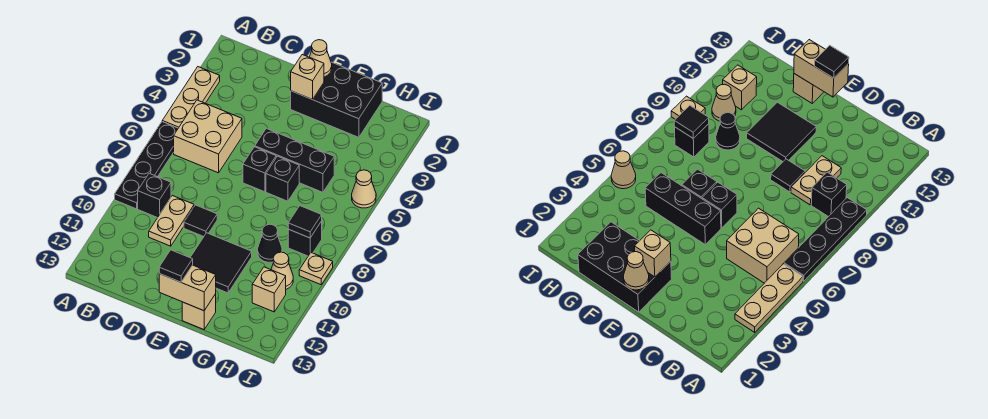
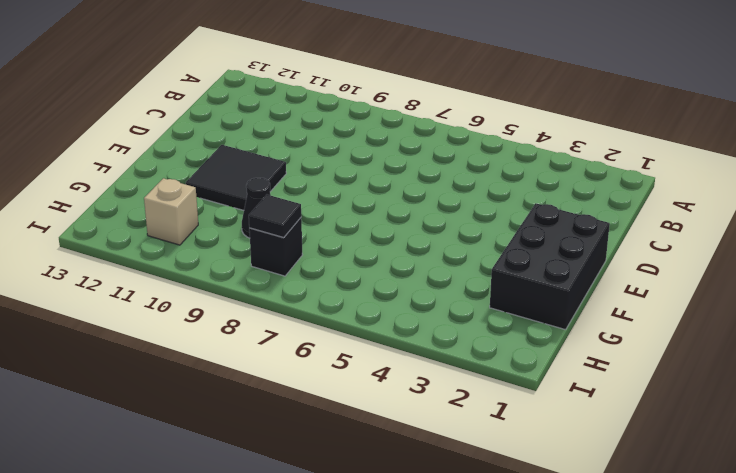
none -> tan plate A3:A5 level 1
none -> black plate A6:A9 level 1
none -> tan brick B5:C6 level 1

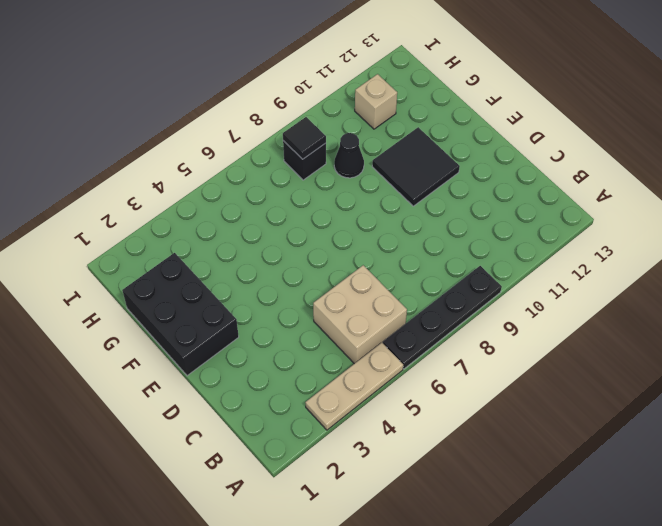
none -> black brick B9 level 1
none -> tan plate C9:C10 level 1
none -> black tile D9 level 1

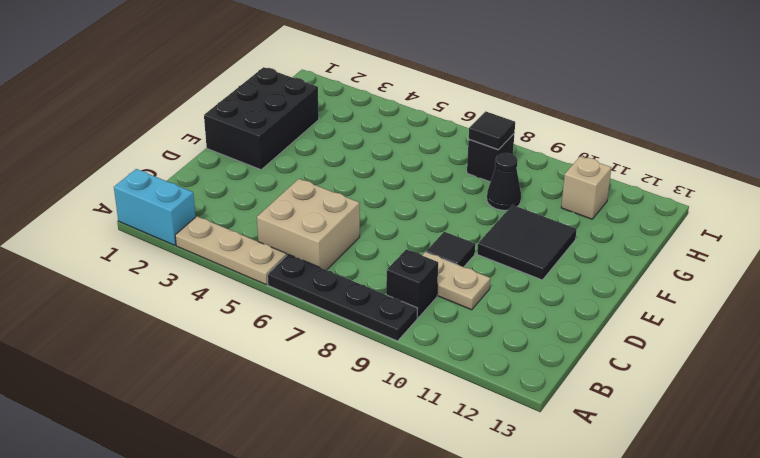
cyan brick A1:A2 level 1 -> none
none -> black brick E5:G5 level 1
none -> black brick E6 level 1
none -> black brick F6 level 1

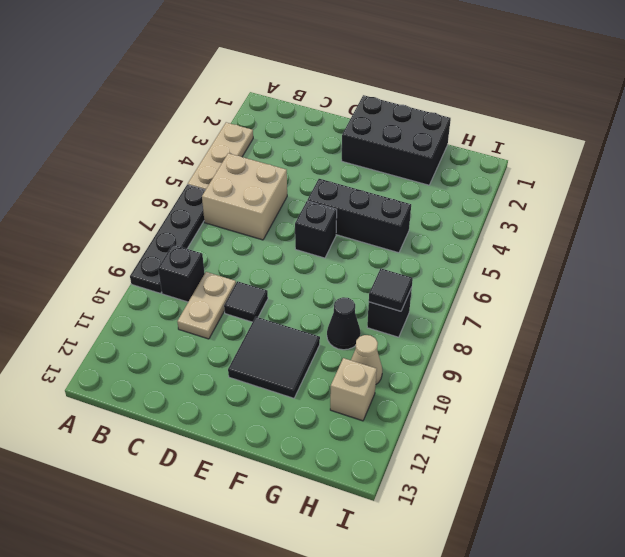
none -> black brick F6 level 1
none -> tan brick F13 level 1
none -> tan cone I5 level 1

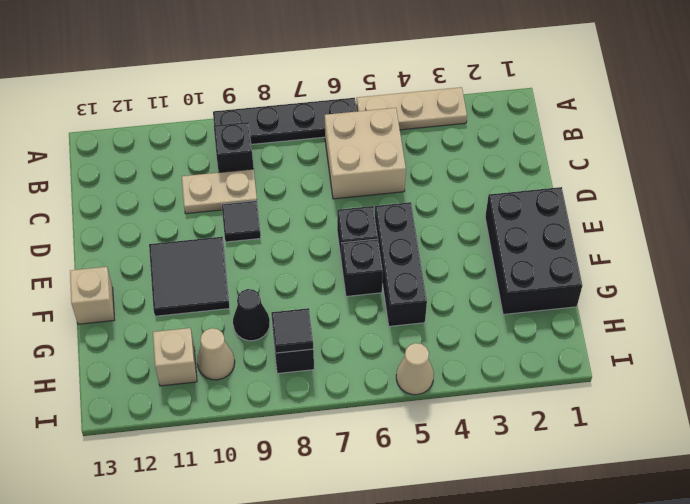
none -> tan plate I9 level 1
none -> tan cone E1 level 2
none -> tan brick E2 level 2

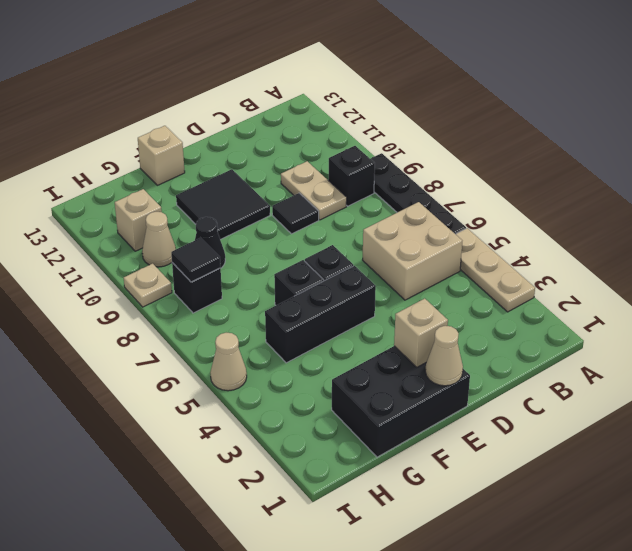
none -> tan brick E13:F13 level 2
none -> black tile E13 level 3

